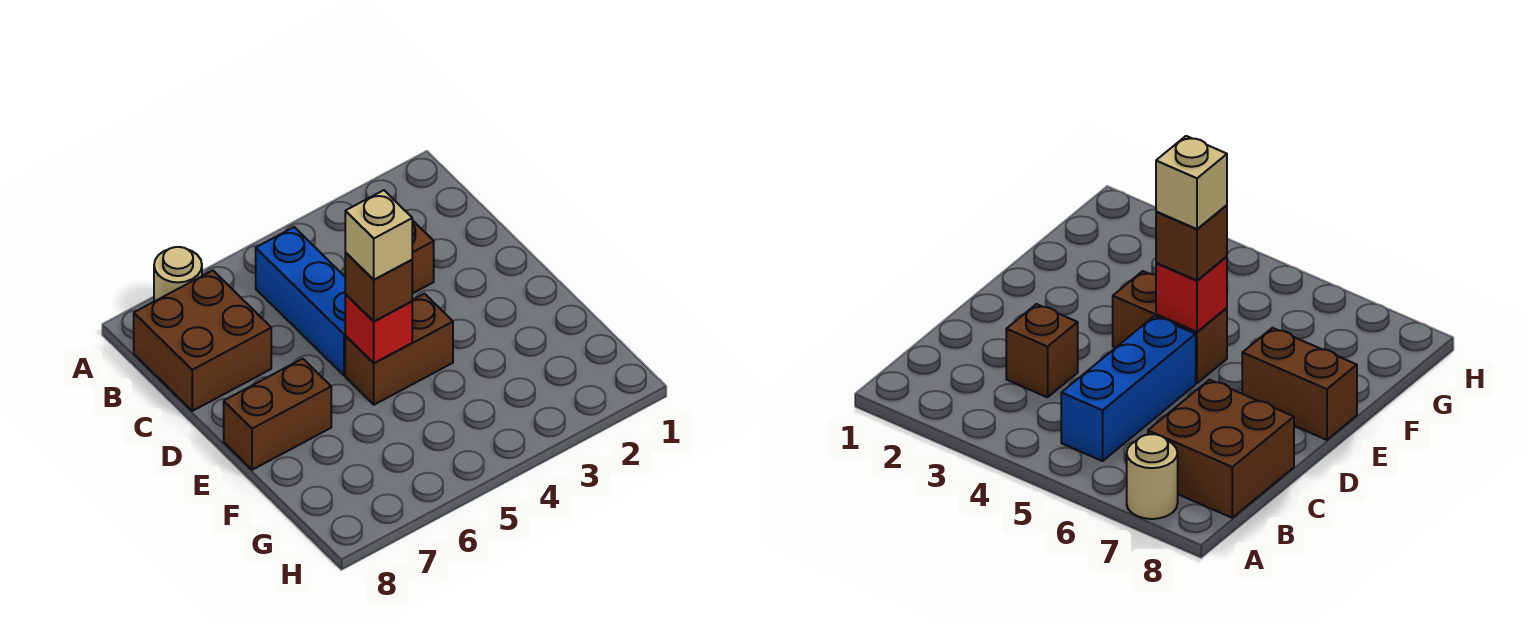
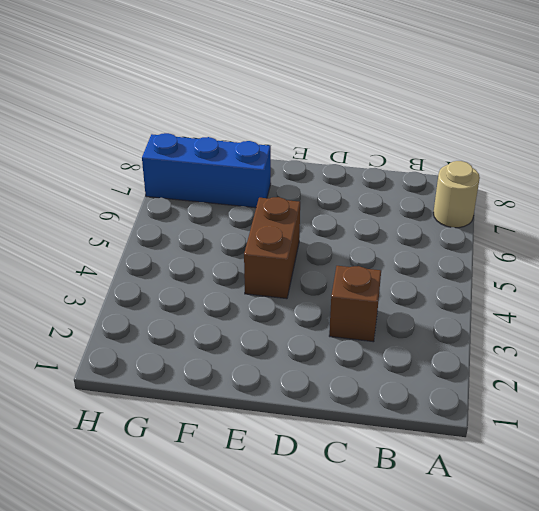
blue brick F7:H7 level 1 -> blue brick B5:D5 level 1
none -> brown brick B7:C8 level 1
none -> brown brick E7:E8 level 1

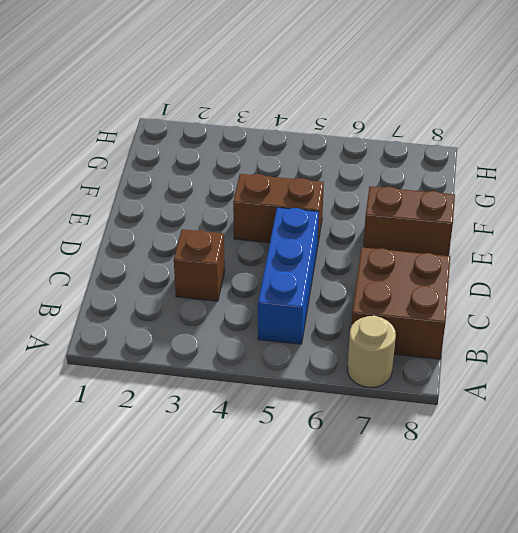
none -> red brick E5 level 2
none -> brown brick E5 level 3

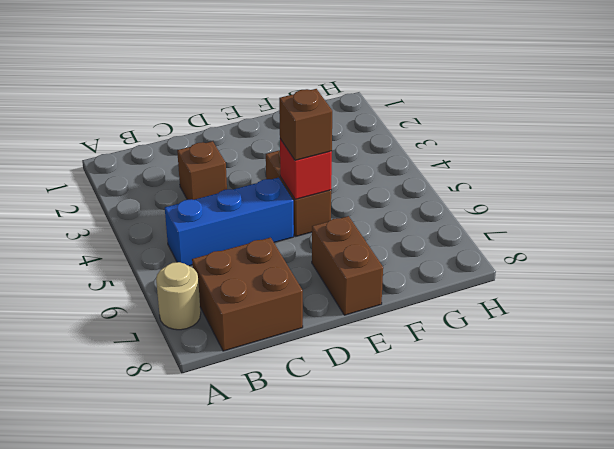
none -> tan brick E5 level 4

